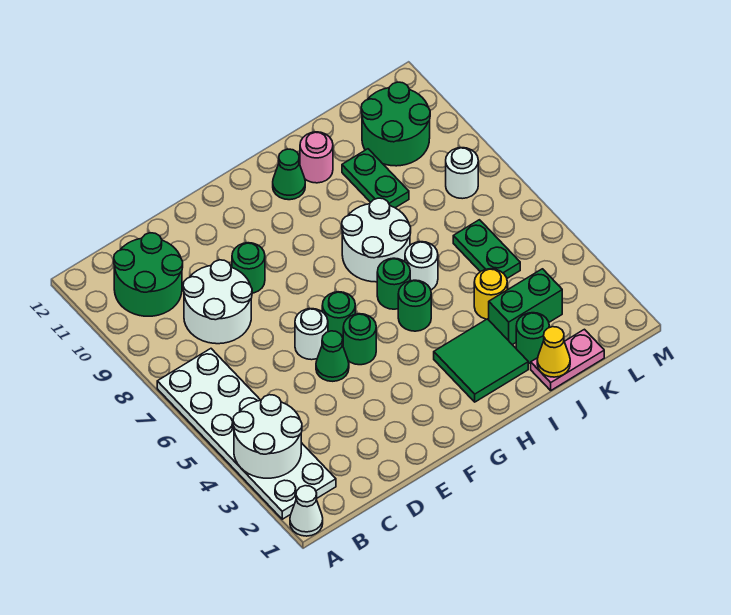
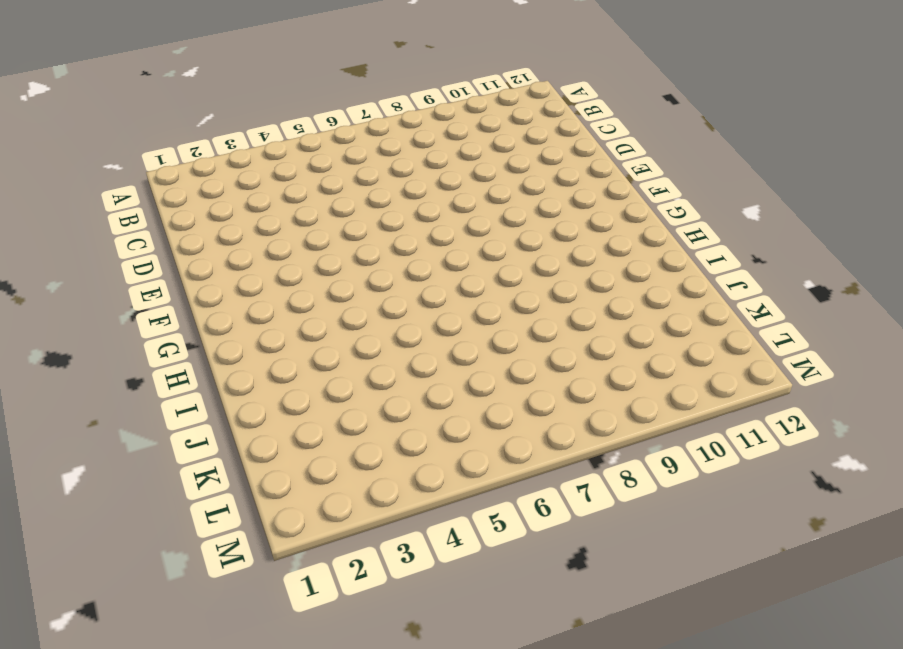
none -> white cone A1 level 1
none -> white plate A2:B7 level 1
none -> green round brick B10:C11 level 1

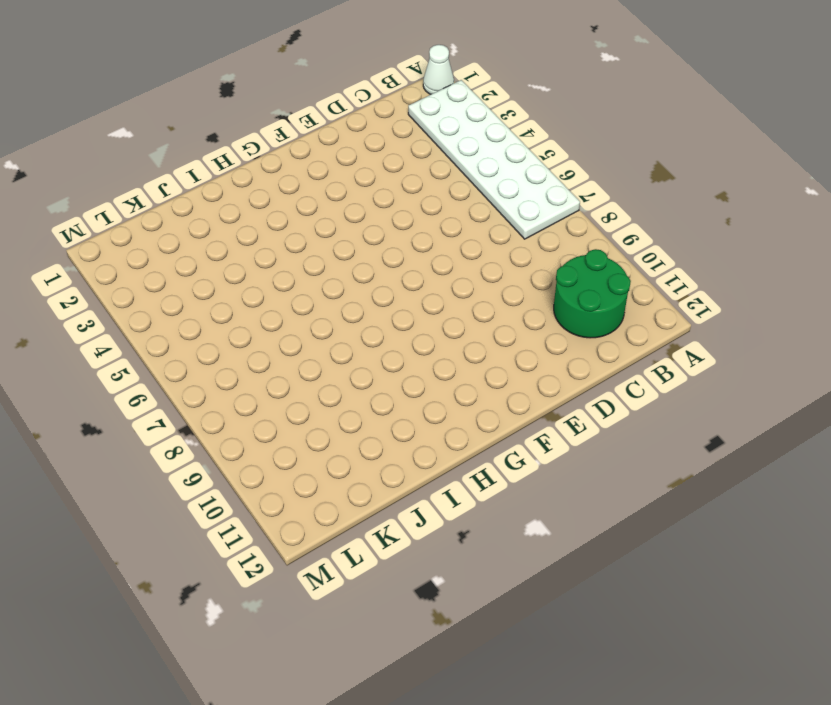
none -> white round brick C8:D9 level 1
none -> green cone E5 level 1
none -> white round brick E6 level 1

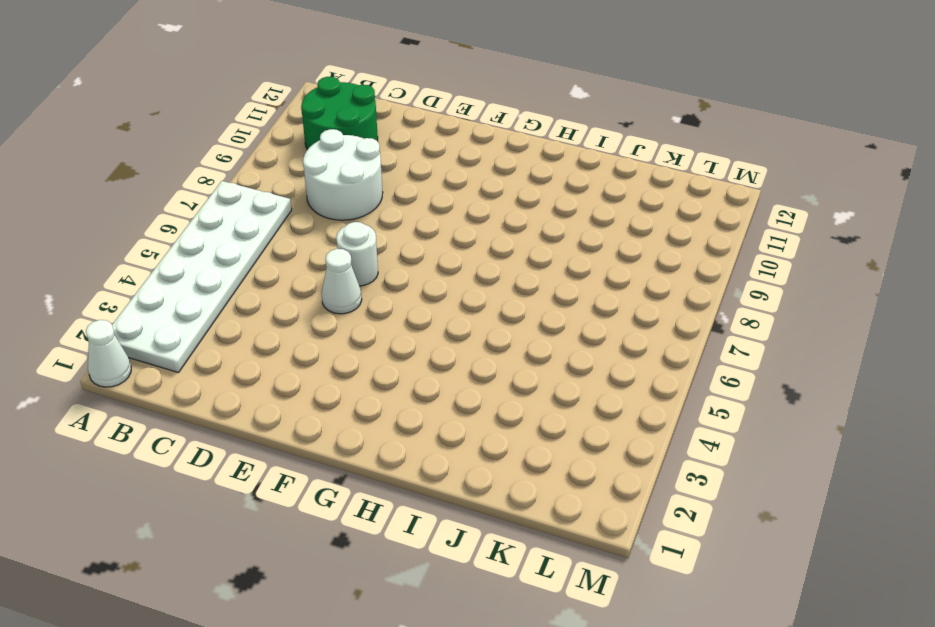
white cone E5 level 1 -> green cone E5 level 1
none -> green round brick E9 level 1
none -> green round brick F5 level 1
none -> green round brick F6 level 1

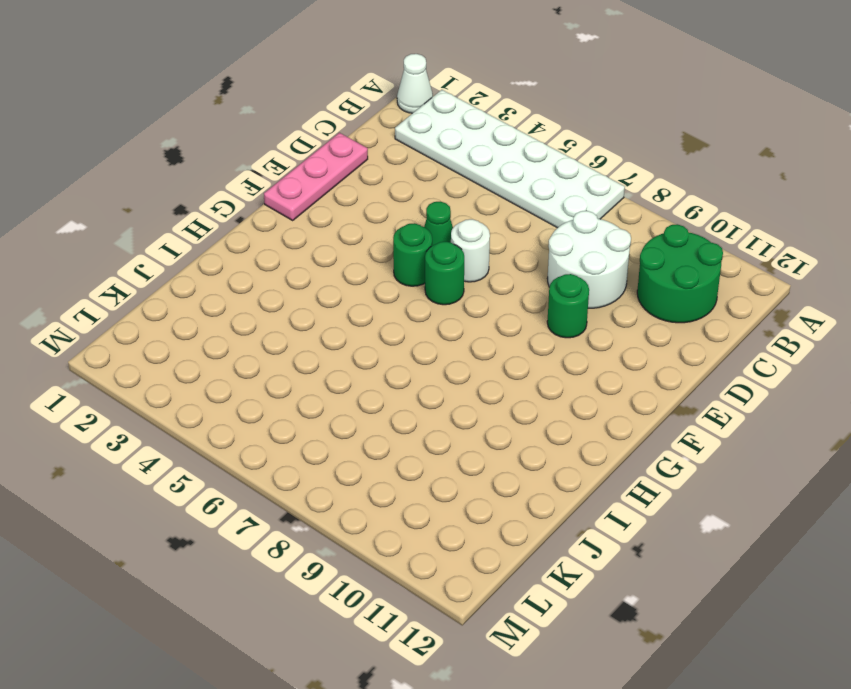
pink plate D1:F1 level 1 -> none
none -> green tile H2:I3 level 1
none -> green round brick H5 level 1
none -> green round brick H6 level 1

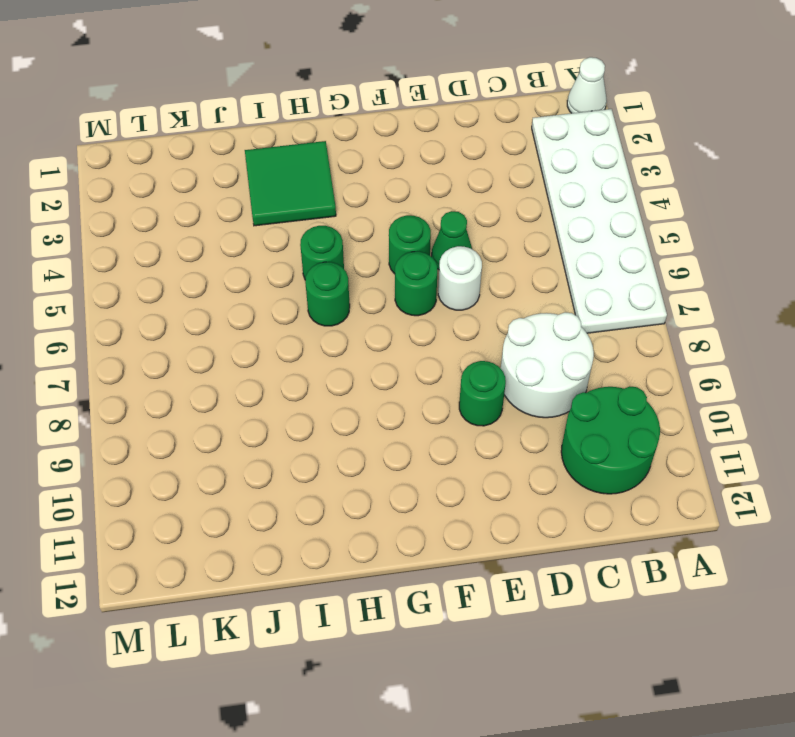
none -> white round brick H7:I8 level 1
none -> green cone H11 level 1
none -> white round brick I6 level 1

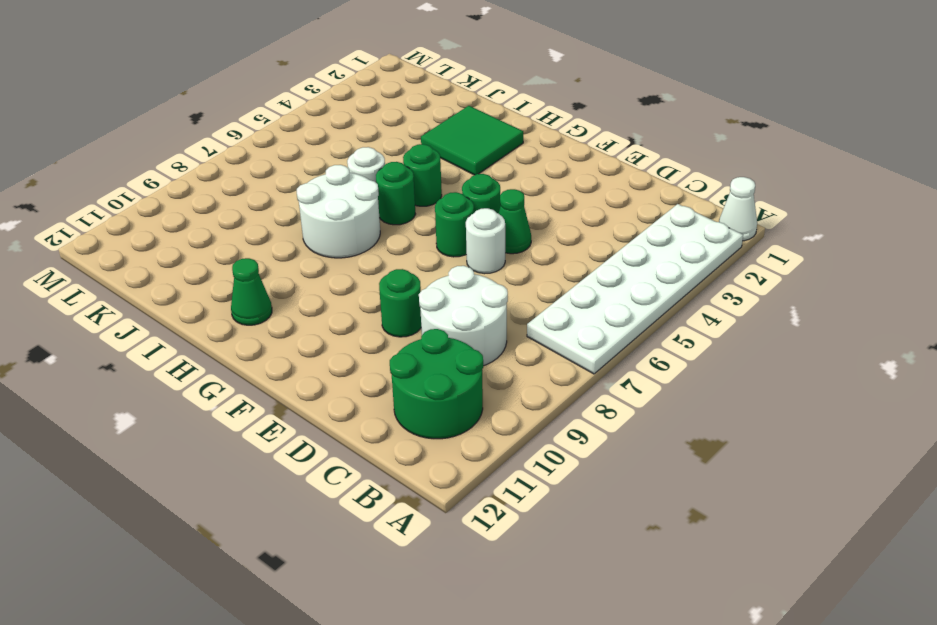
none -> pink round brick I11 level 1
none -> pink plate J1:K1 level 1
none -> green round brick J2 level 1

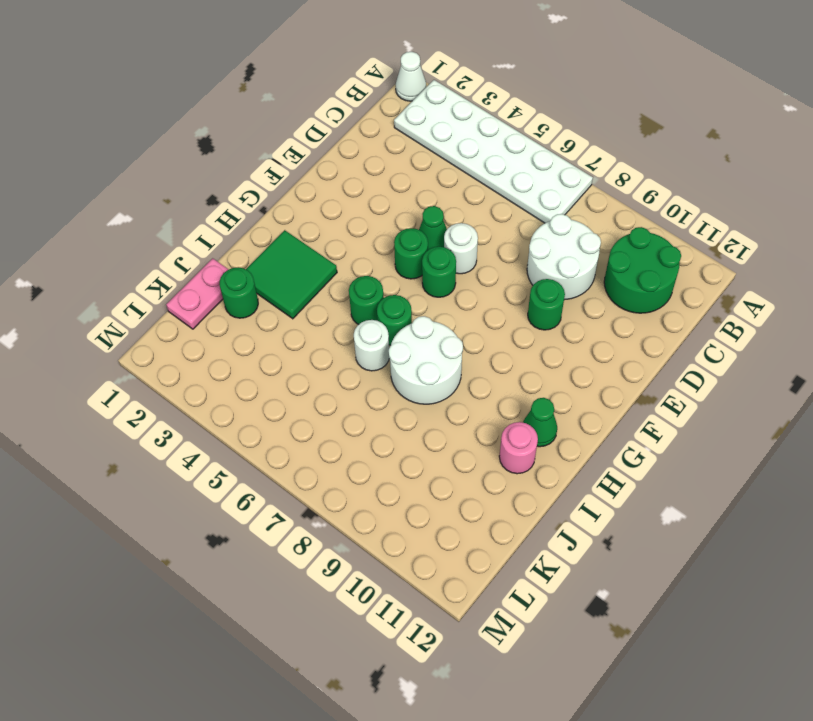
none -> green brick J3:K3 level 1
none -> yellow round brick J4 level 1
none -> green plate J9:J10 level 1

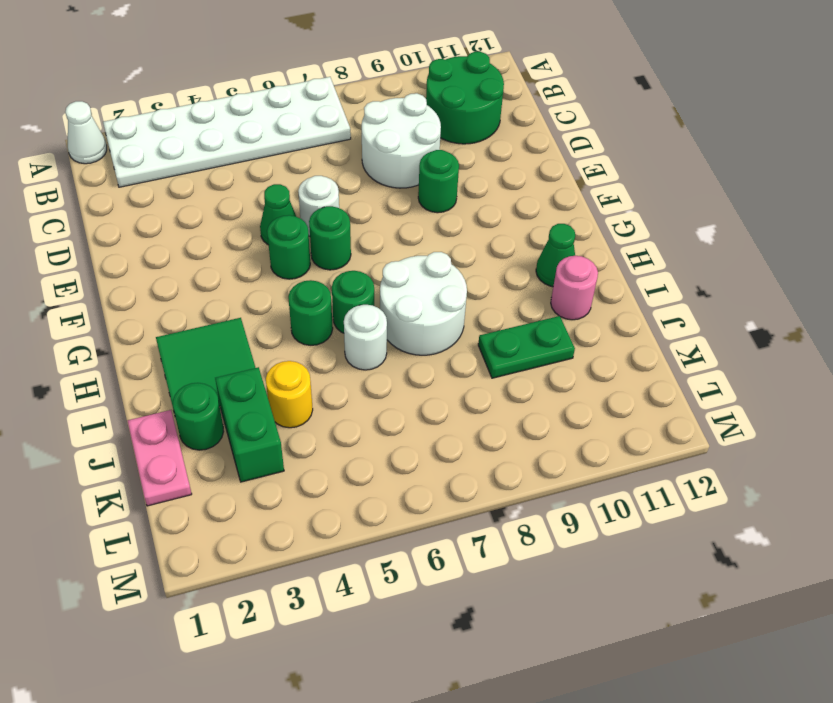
none -> green plate K5:K6 level 1
none -> green round brick K10:L11 level 1
none -> white round brick L8 level 1

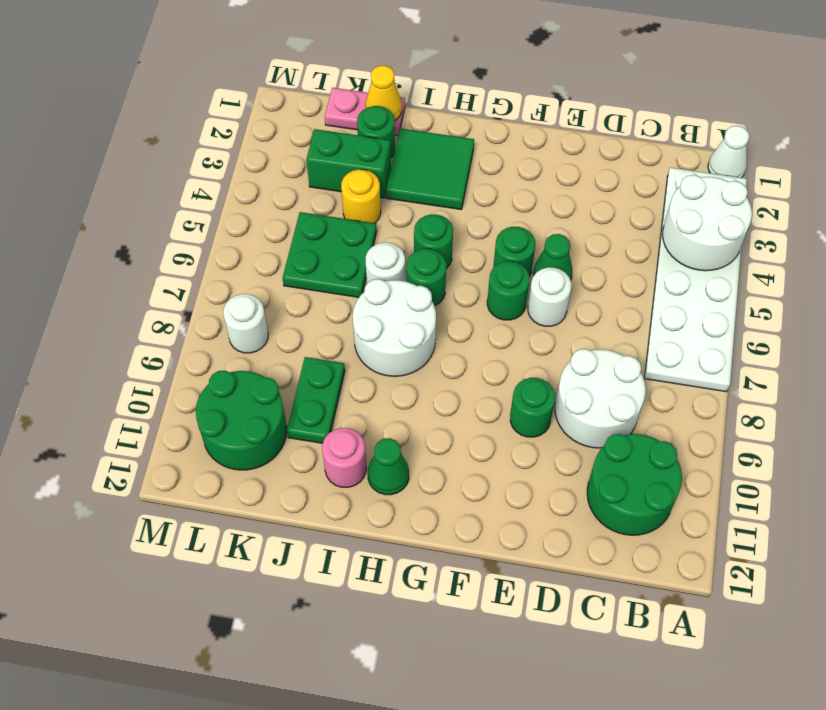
green plate J5:K6 level 1 -> green plate K5:K6 level 1

